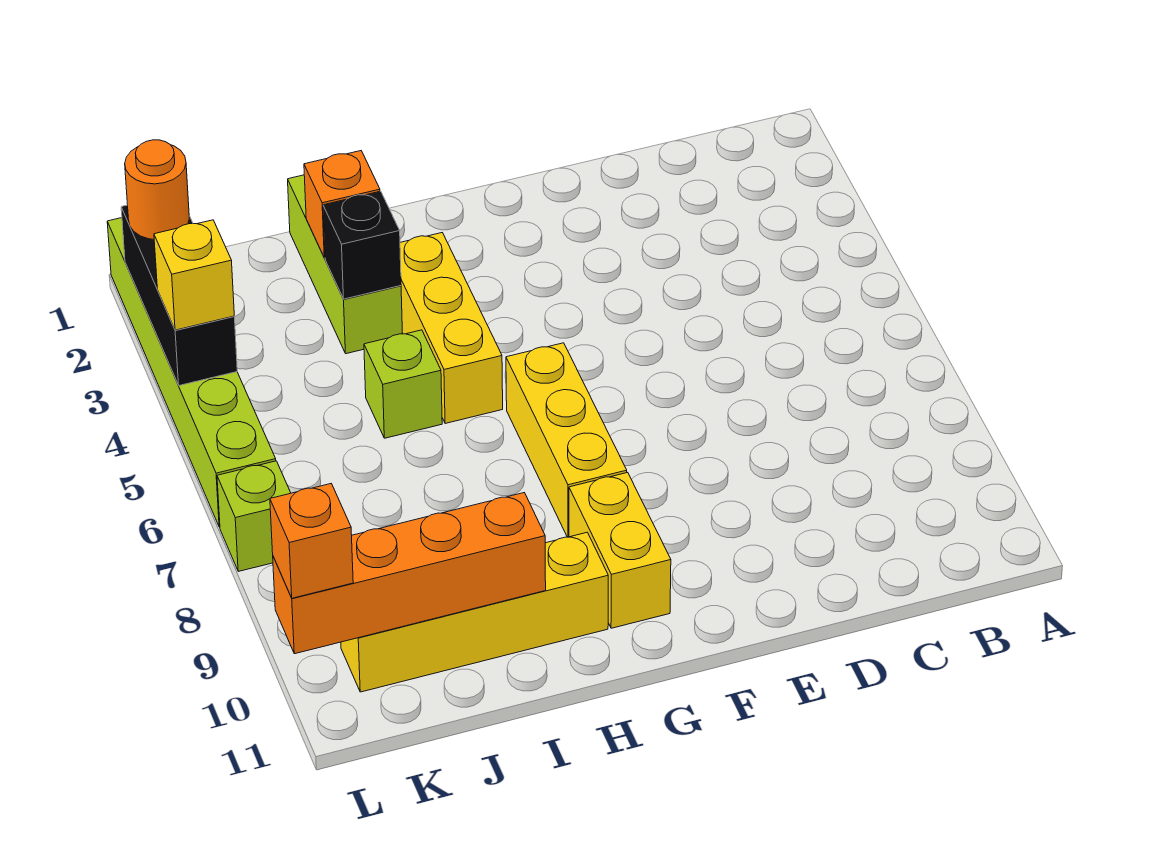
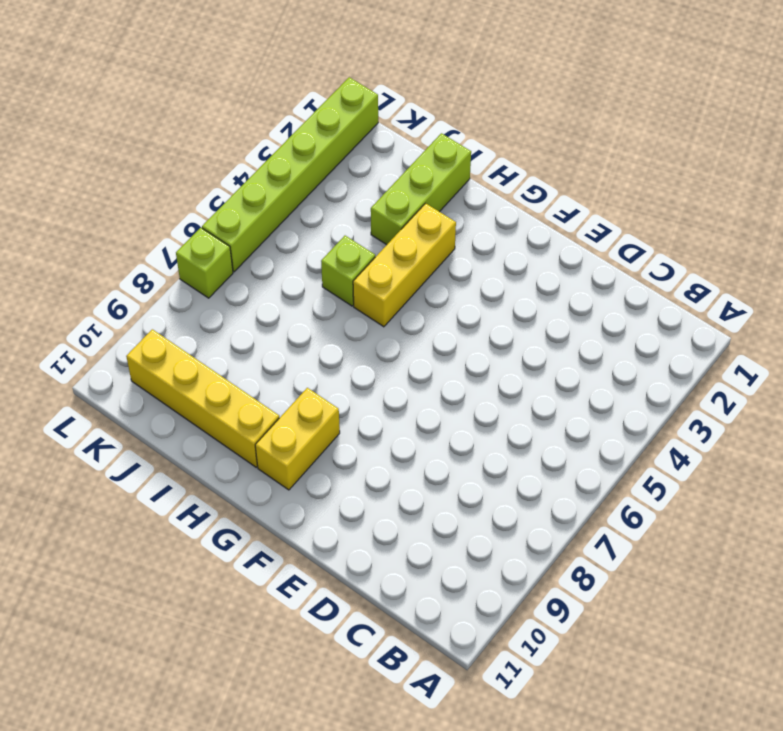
none -> yellow brick G6:G8 level 1
none -> orange brick I2 level 2
none -> black brick I3 level 2

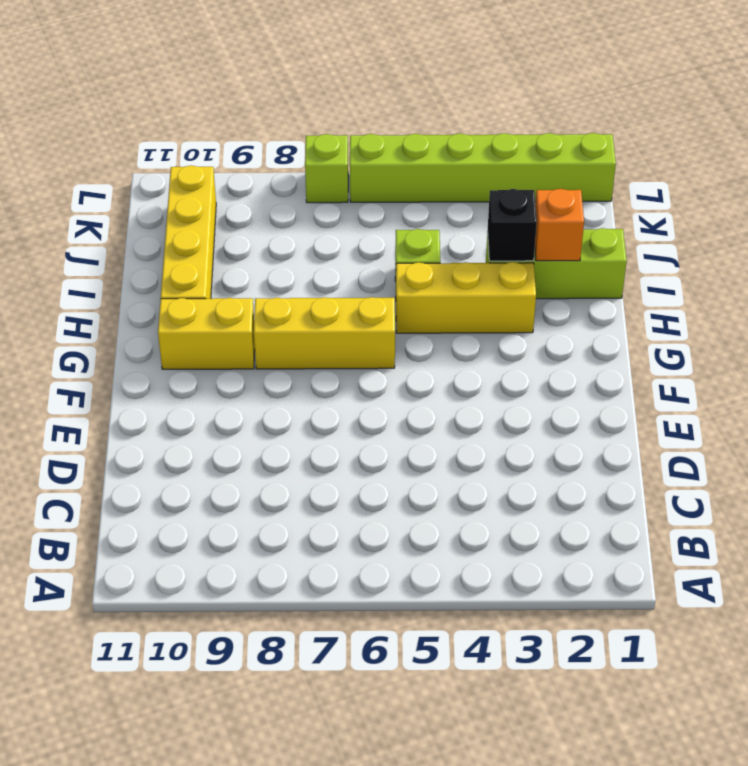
none -> orange brick I10:L10 level 2
none -> black brick L2:L4 level 2
none -> orange round brick L2 level 3

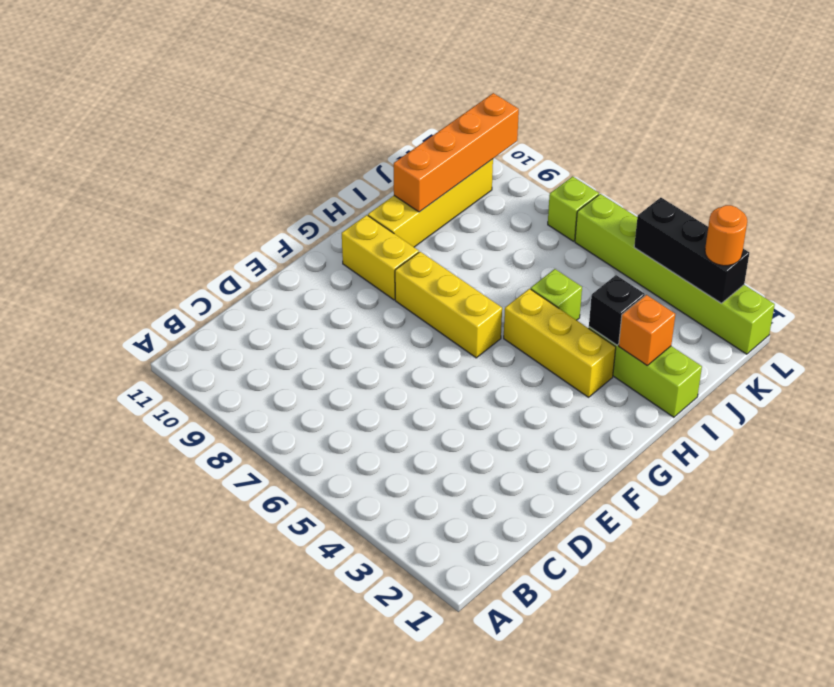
none -> yellow brick L4 level 3
none -> orange brick L10 level 3

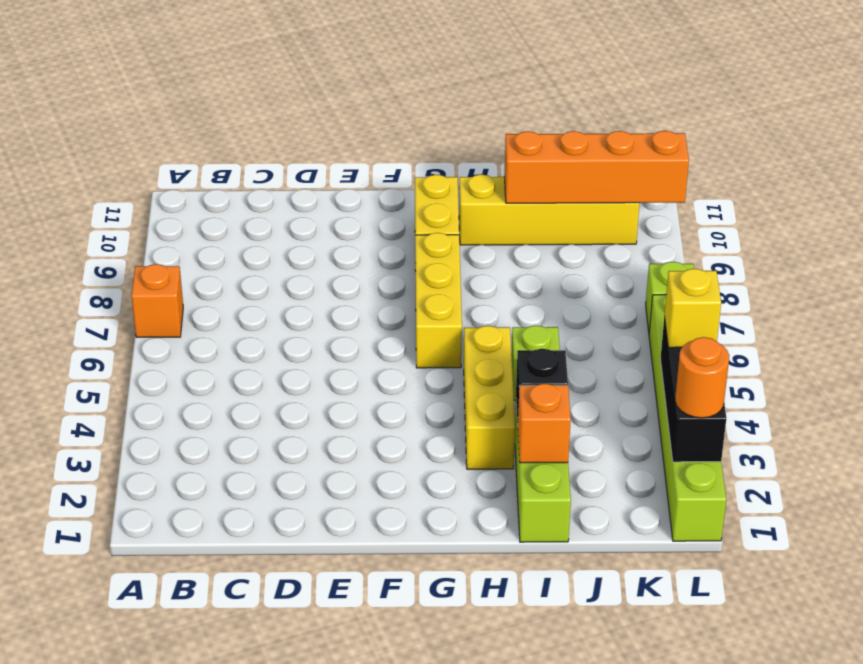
orange brick A7 level 1 -> orange brick L10 level 3

